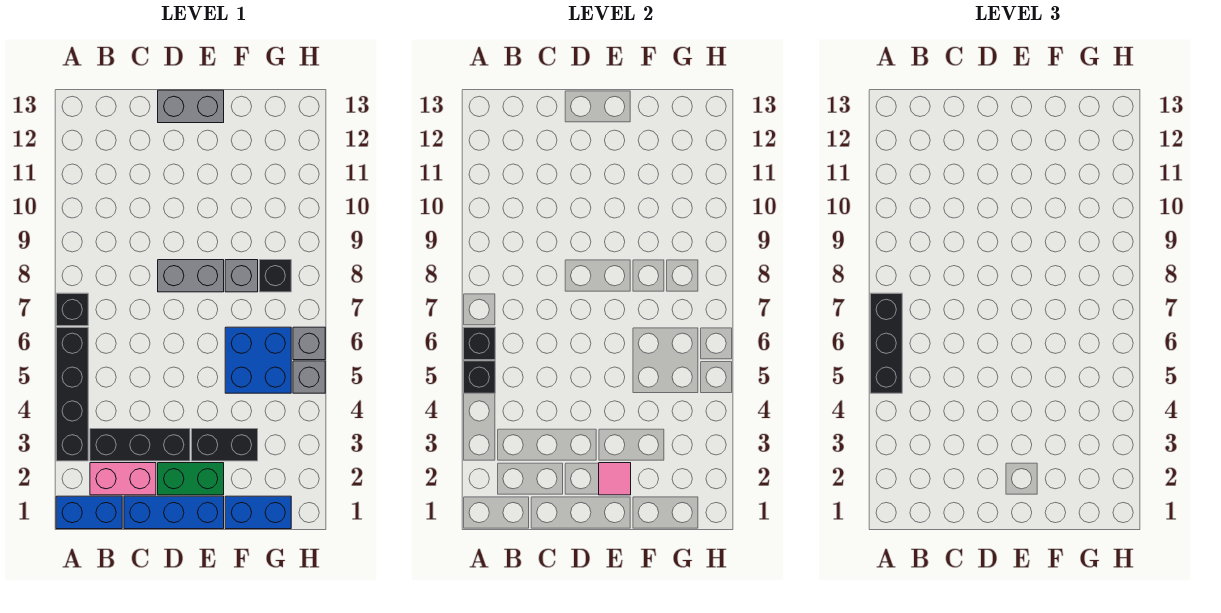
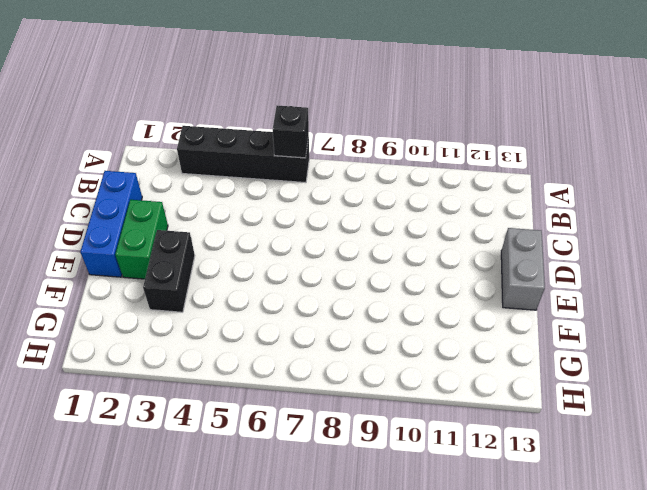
none -> blue brick A1:B1 level 1
none -> black brick A7 level 1
none -> pink brick B2:C2 level 1

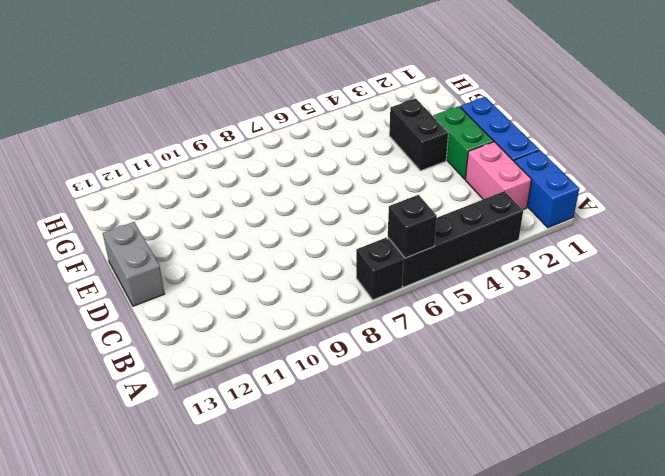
none -> black brick B3:D3 level 1
none -> grey brick D8:E8 level 1
none -> blue brick F1:G1 level 1

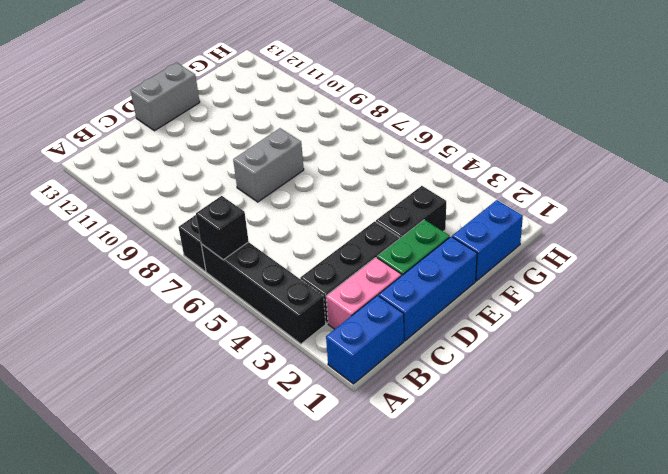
none -> blue brick F5:G6 level 1
none -> grey brick F8 level 1
none -> black brick G8 level 1

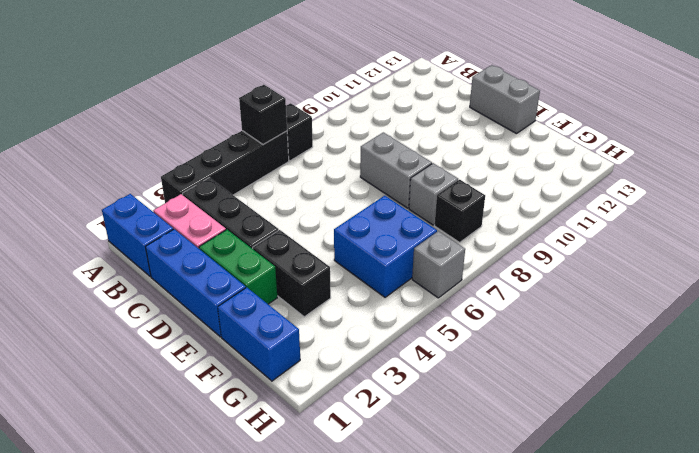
none -> grey brick H5 level 1
none -> black brick A5 level 2
none -> pink tile E2 level 2

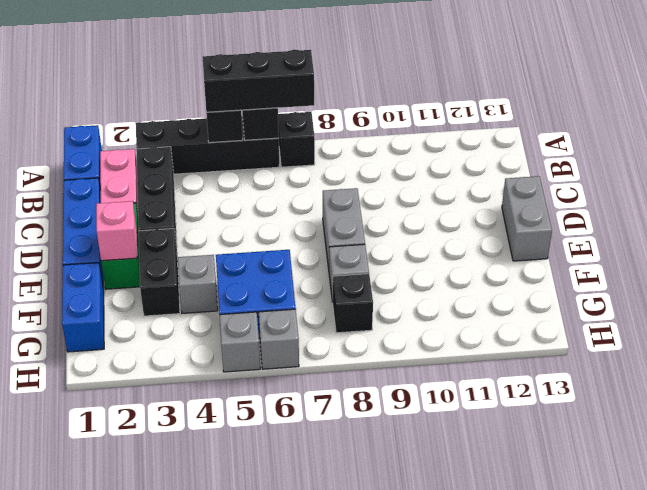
pink brick E2 level 2 -> pink tile E2 level 2
grey brick F4 level 1 -> none

